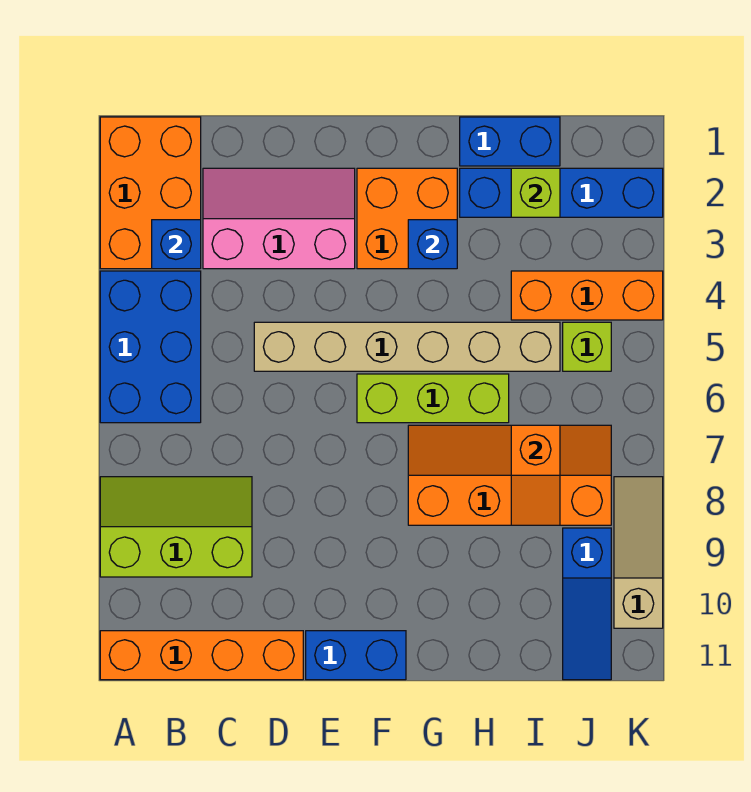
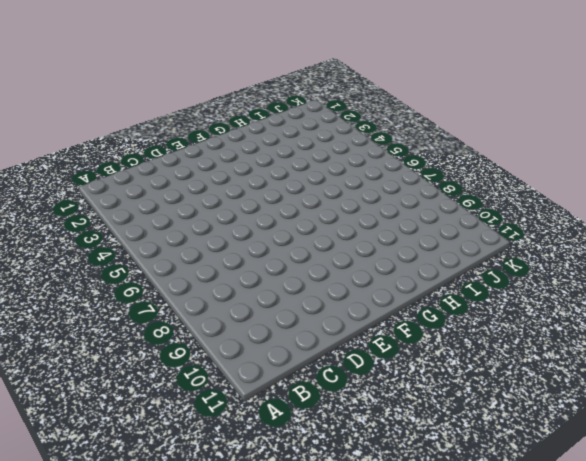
none -> orange brick A1:B3 level 1
none -> blue brick A4:B6 level 1
none -> lime slope A8:C9 level 1 top 9

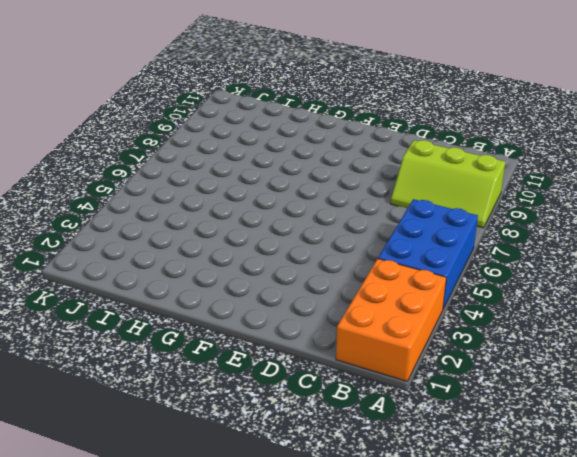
none -> orange brick A11:D11 level 1
none -> pink slope C2:E3 level 1 top 3
none -> tan brick D5:I5 level 1

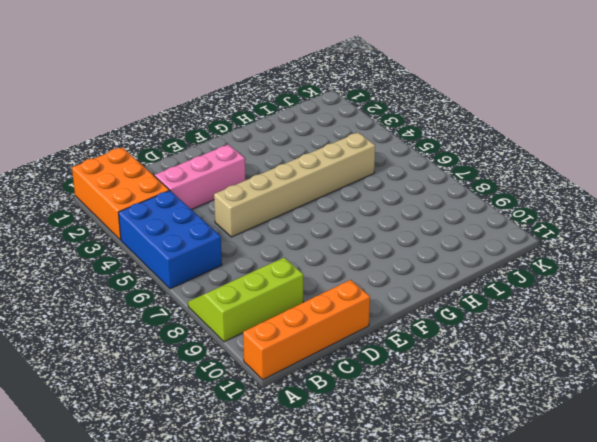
none -> blue brick E11:F11 level 1
none -> orange brick F2:G3 level 1
none -> lime brick F6:H6 level 1

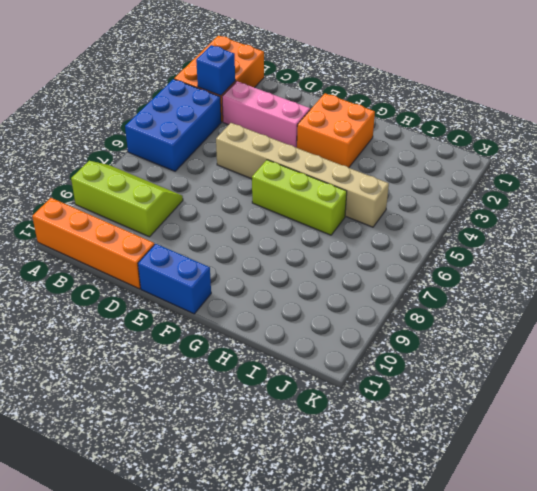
none -> orange slope G7:J8 level 1 top 8
none -> blue brick H1:I1 level 1
none -> blue brick H2:K2 level 1

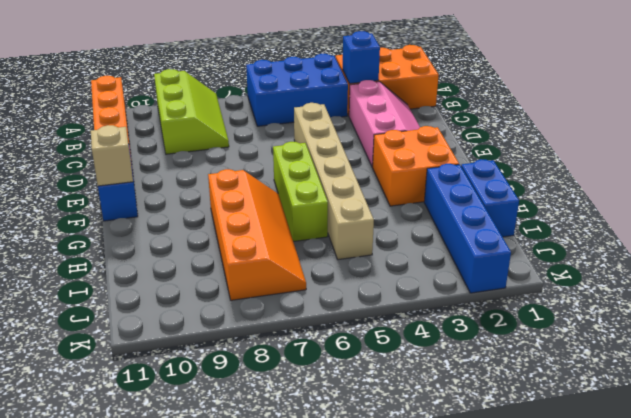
tan brick F11 level 2 -> none
none -> orange brick I4:K4 level 1
none -> lime brick J5 level 1
none -> blue slope J9:J11 level 1 top 9

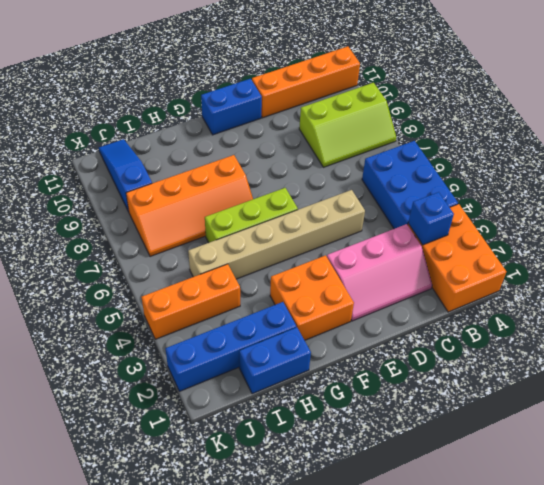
none -> lime brick J5 level 1
none -> tan slope K8:K10 level 1 top 10
none -> blue brick G3 level 2

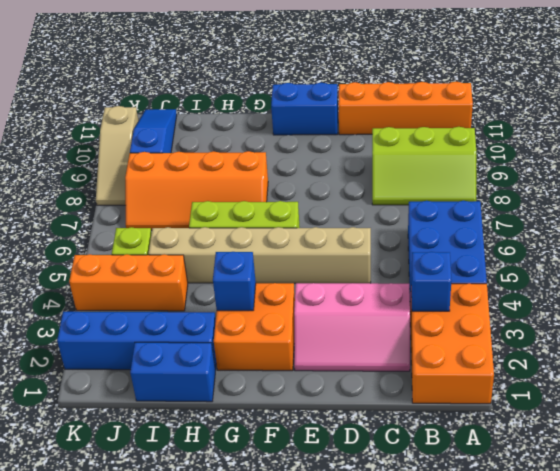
none -> lime brick I2 level 2
none -> orange slope I7:I8 level 2 top 7

